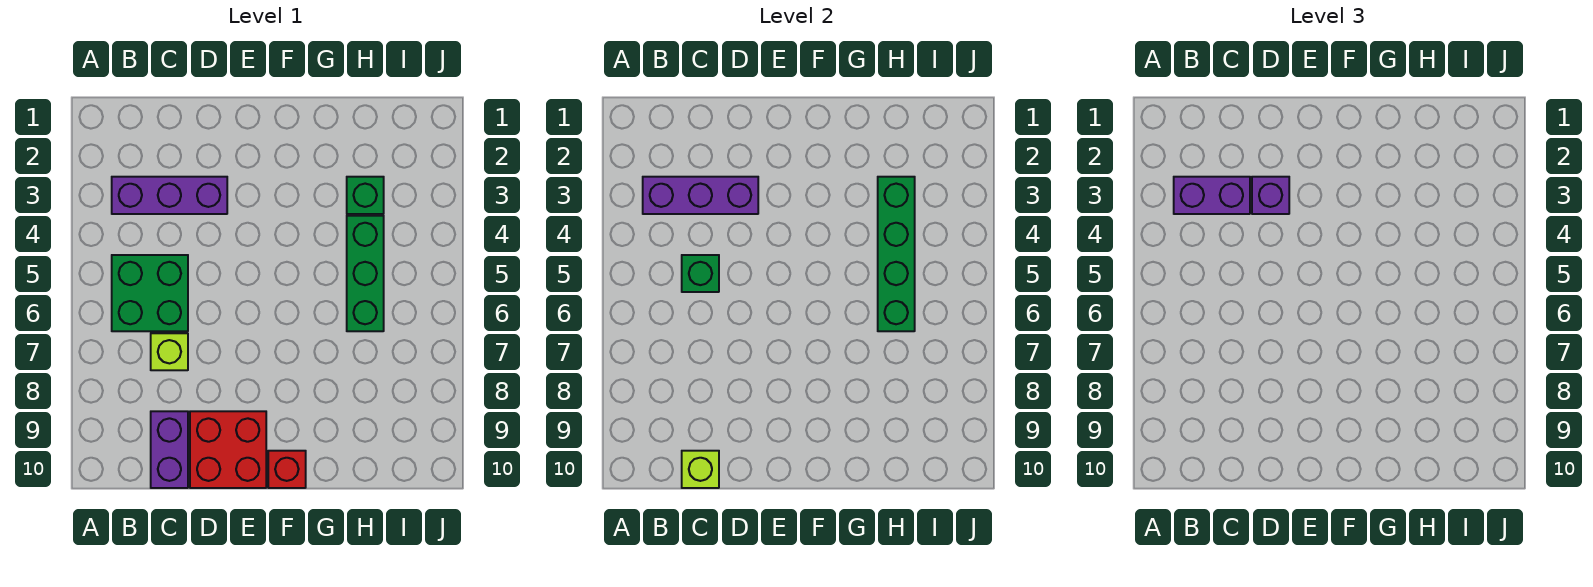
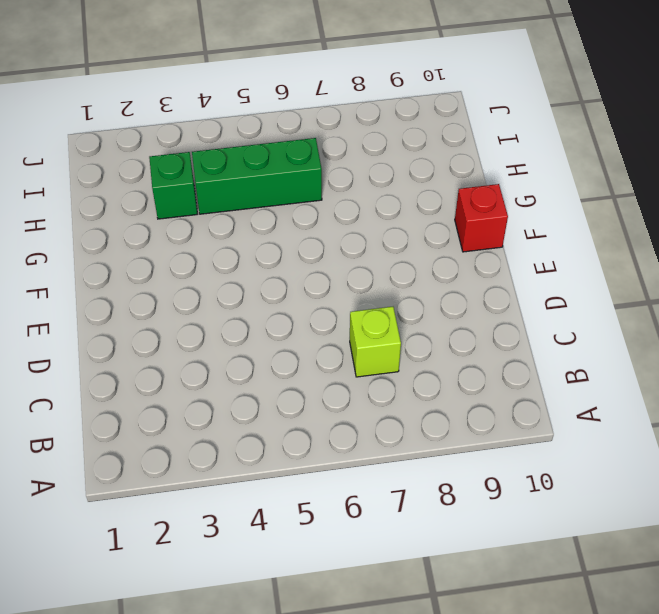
none -> purple brick B3:D3 level 1
none -> green brick B5:C6 level 1
none -> purple brick C9:C10 level 1

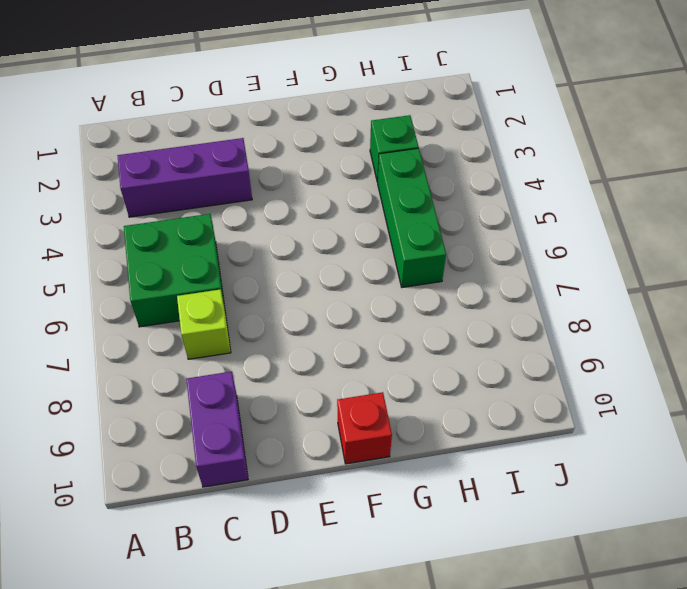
none -> red brick D9:E10 level 1
none -> purple brick B3:D3 level 2
none -> green brick C5 level 2

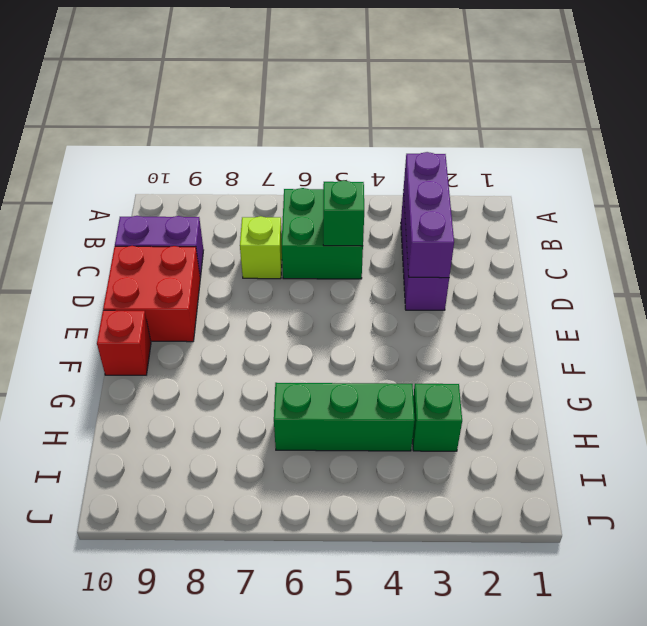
none -> lime brick C10 level 2
none -> green brick H3:H6 level 2
none -> purple brick B3:C3 level 3

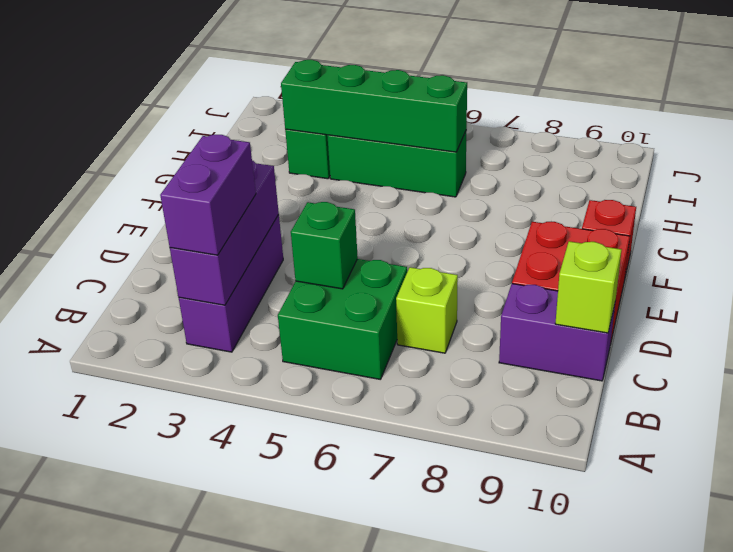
none -> purple brick D3 level 3

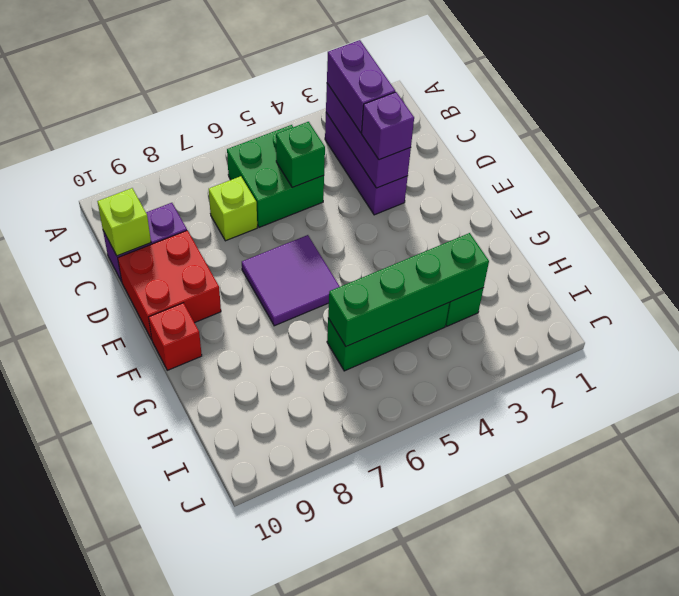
purple tile E6:F7 level 1 -> none

